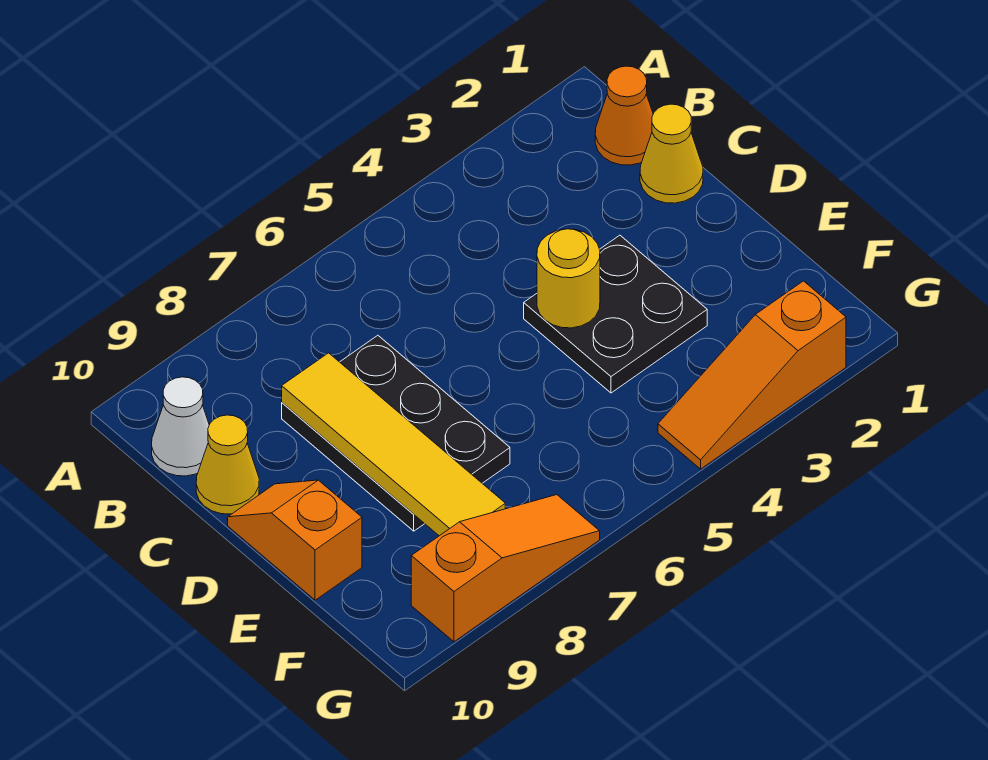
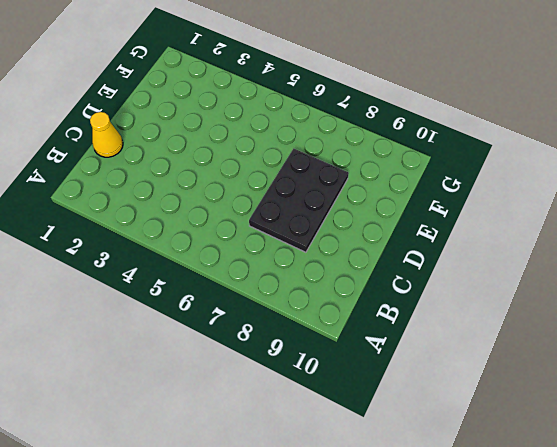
none -> orange cone B1 level 1
none -> white cone B10 level 1

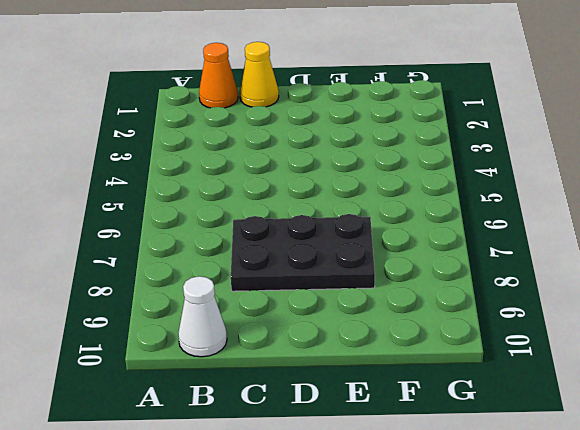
none -> yellow cone C10 level 1
none -> black plate D3:E4 level 1

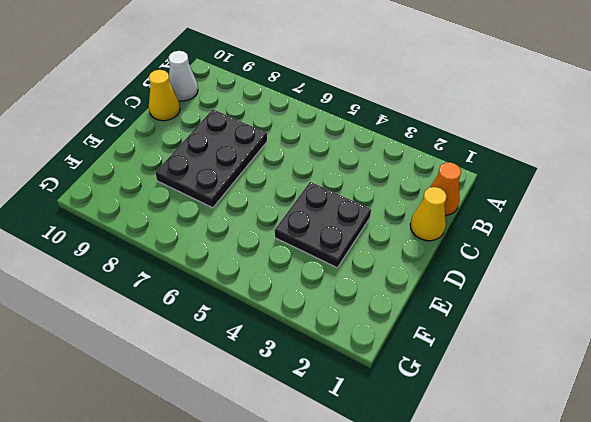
none -> orange slope D10:E10 level 1 top E
none -> orange slope G2:G4 level 1 top 2

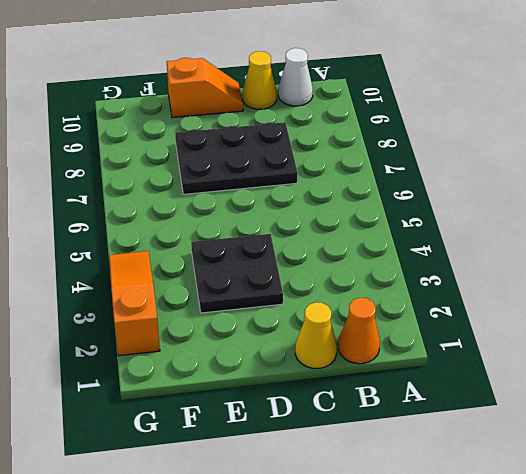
none -> orange slope G7:G9 level 1 top 9
none -> yellow tile C8:F8 level 2

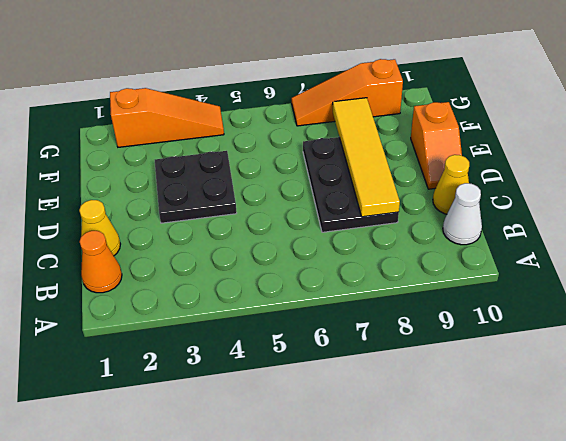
none -> yellow round brick D4 level 2

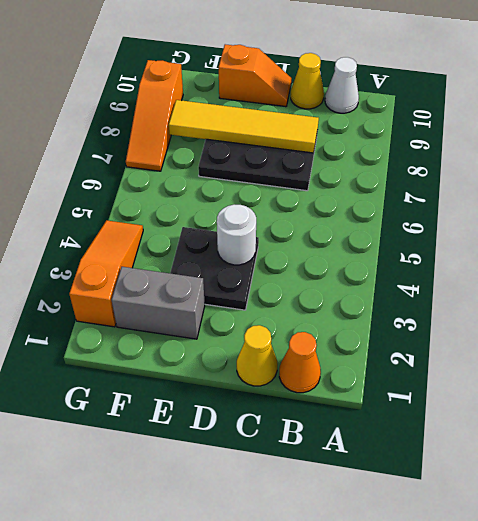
white round brick D4 level 2 -> yellow round brick D4 level 2
grey brick E2:F2 level 1 -> none

